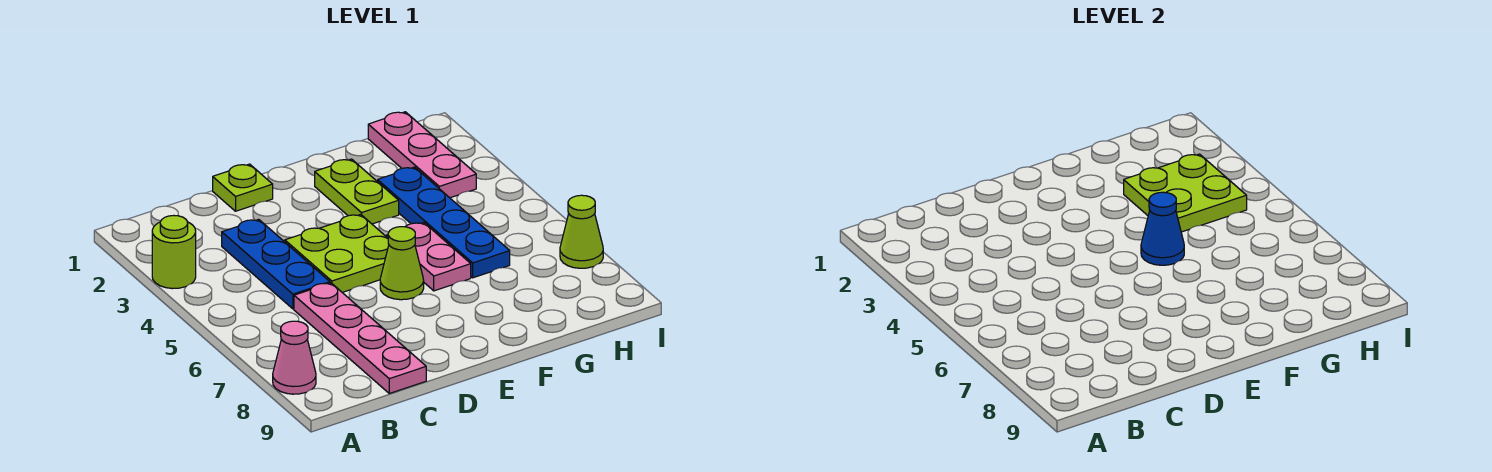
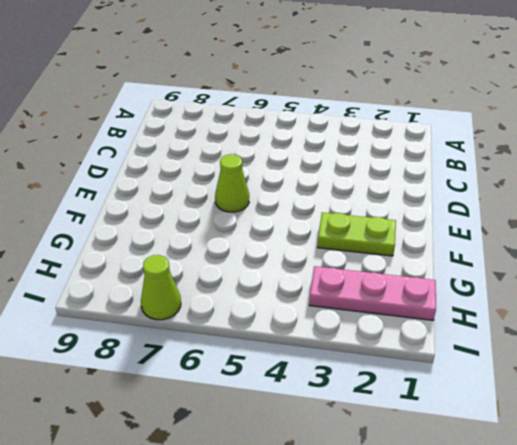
none -> lime round brick A3 level 1
none -> pink cone A8 level 1
none -> blue plate C3:C5 level 1

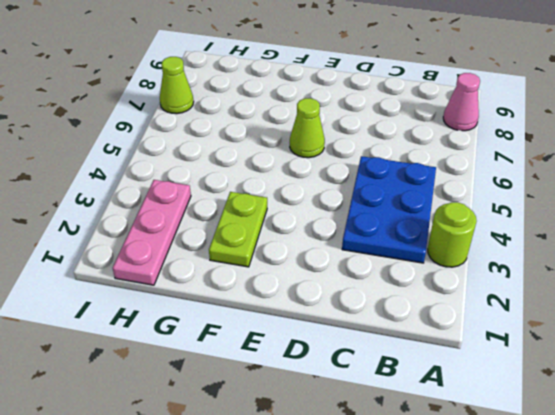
blue plate B3:C5 level 1 -> blue plate C3:C5 level 1
none -> pink plate C6:C9 level 1
none -> lime plate D1 level 1
none -> lime plate D4:E5 level 1

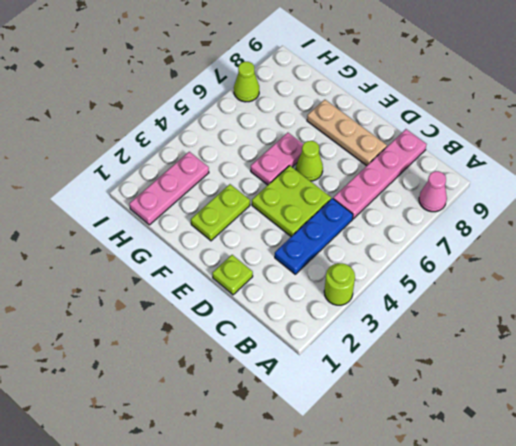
tan plate D8:F8 level 1 -> none
none -> blue plate G3:G6 level 1
none -> blue cone F5 level 2
none -> lime plate G3:H4 level 2

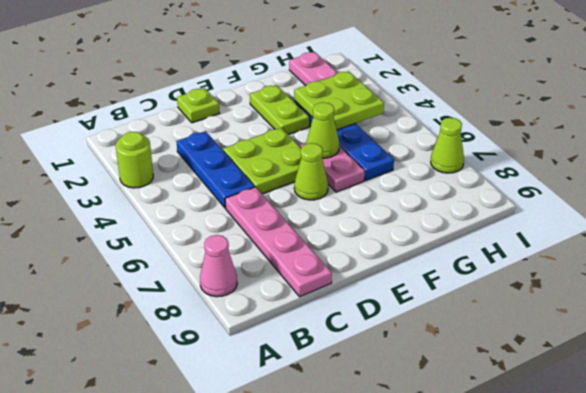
lime cone F5 level 2 -> blue cone F5 level 2

